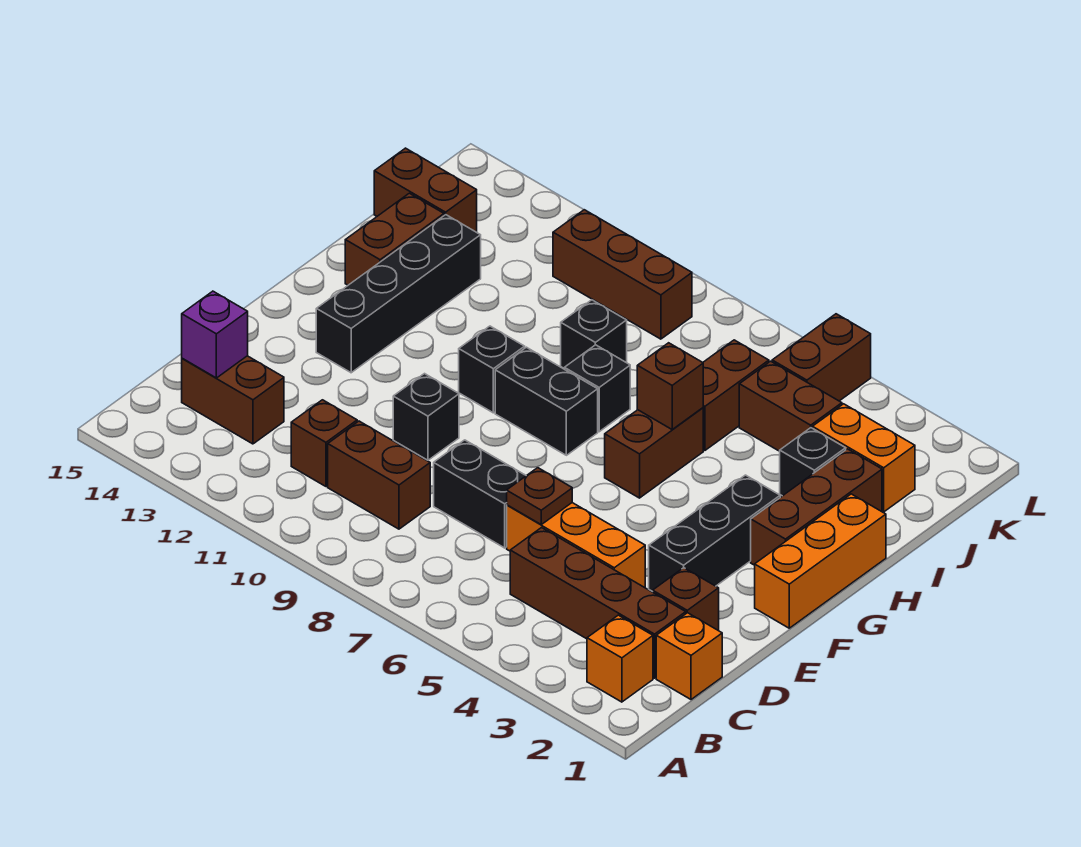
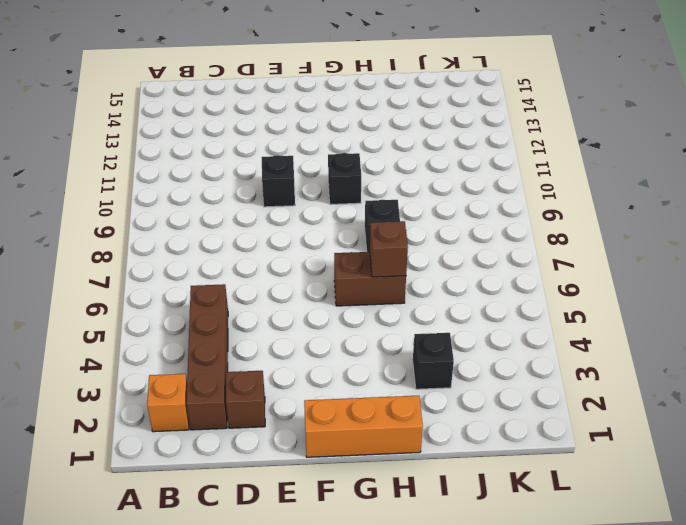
none -> orange brick C1 level 1
none -> brown brick C9:C10 level 1
none -> brown brick C11 level 1
none -> brown brick C13:C14 level 1

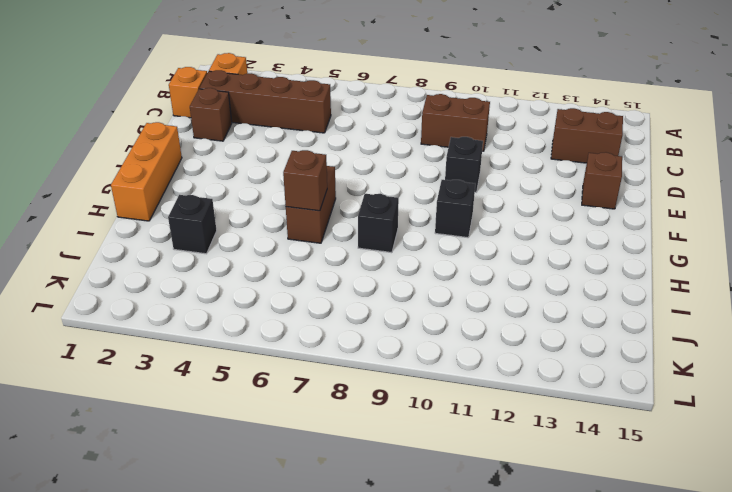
brown brick E14 level 1 -> brown brick C11 level 1
none -> orange brick D4:D6 level 1
none -> black brick D7:D8 level 1
none -> black brick E3:G3 level 1
none -> black brick F13:I13 level 1

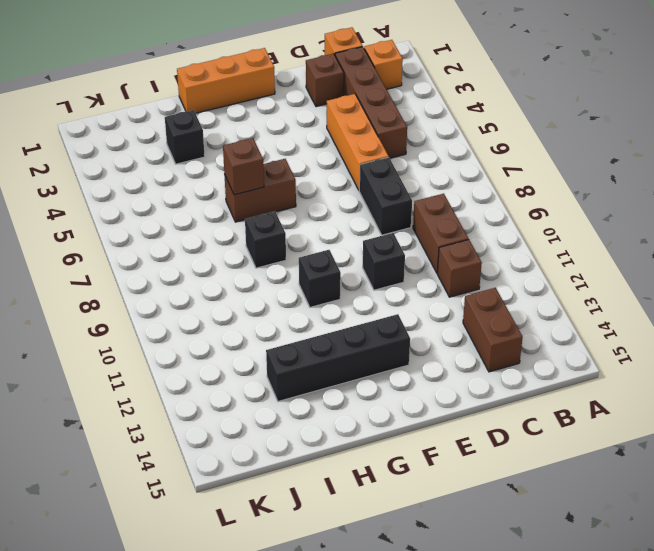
none -> black brick E3:G3 level 1
none -> brown brick G2:I2 level 1
none -> black brick G8:G9 level 1
none -> brown brick H14:I14 level 1

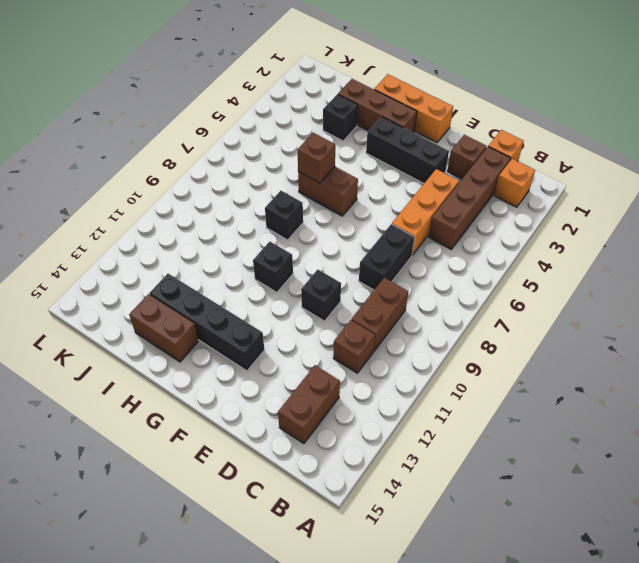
none -> black brick G8:G9 level 1
none -> brown brick I6:J6 level 1
none -> black brick I9 level 1
none -> orange brick J2:J3 level 1

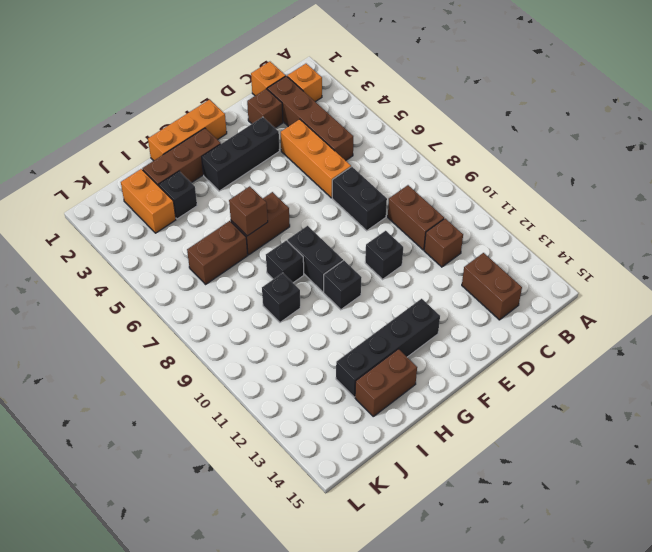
none -> brown brick J4:J5 level 1
none -> brown brick J14:J15 level 1
none -> brown brick K5:L5 level 1
none -> brown brick K9:K11 level 1

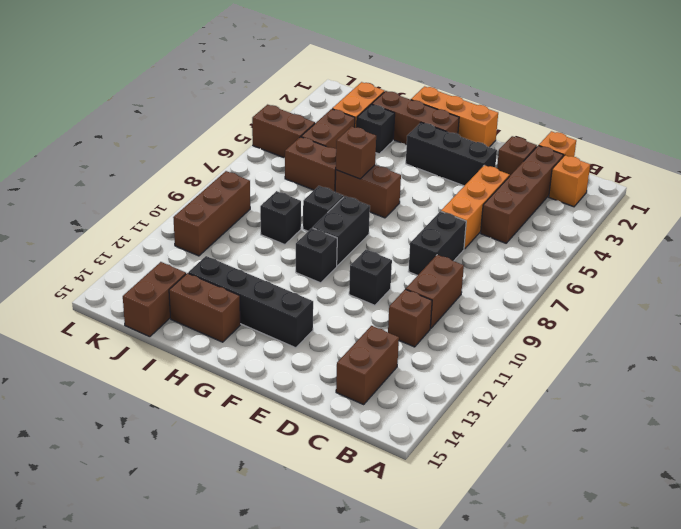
none -> purple brick C14 level 2
none -> brown plate D6 level 2

